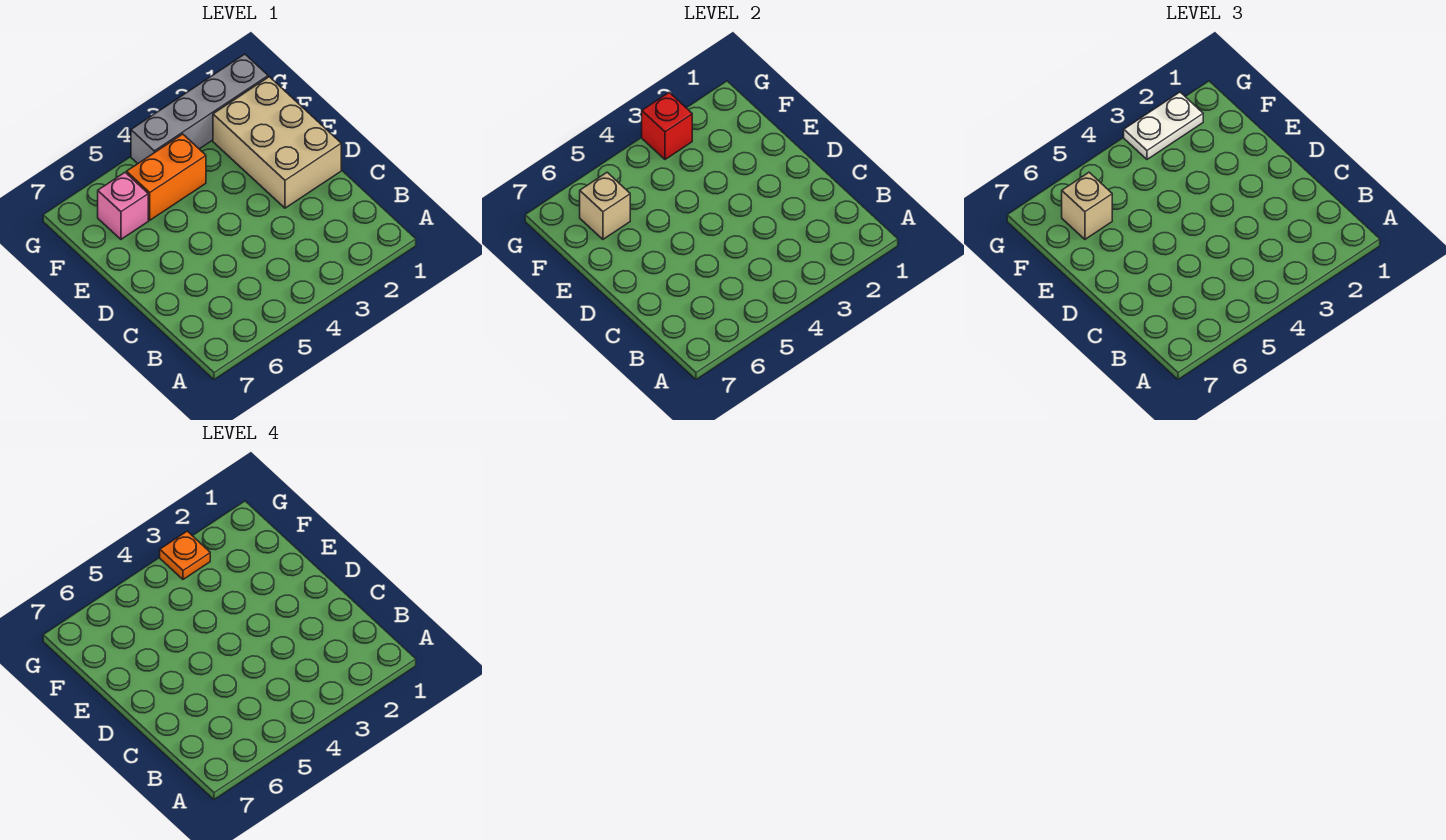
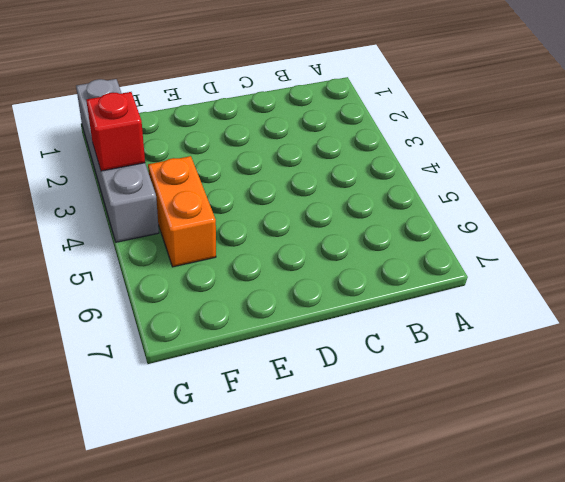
none -> tan brick D1:F2 level 1
none -> pink brick F6 level 1

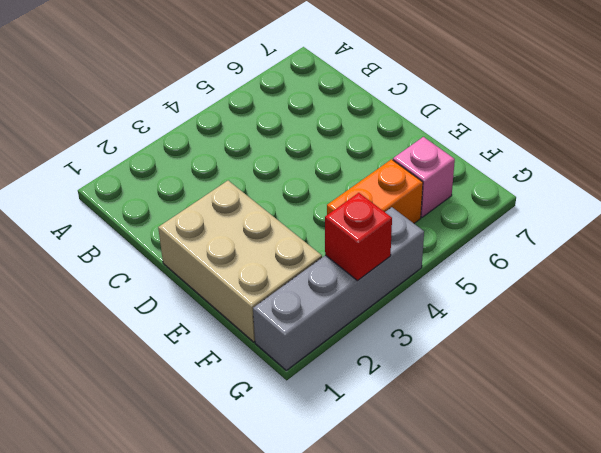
none -> tan brick F6 level 2
none -> tan brick F6 level 3

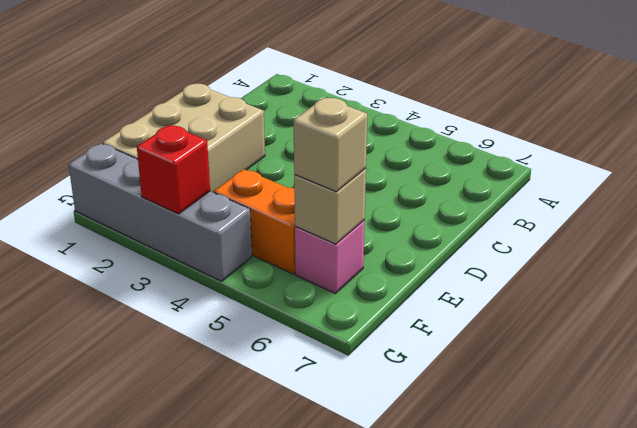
none -> white plate G2:G3 level 3
none -> orange plate G3 level 4

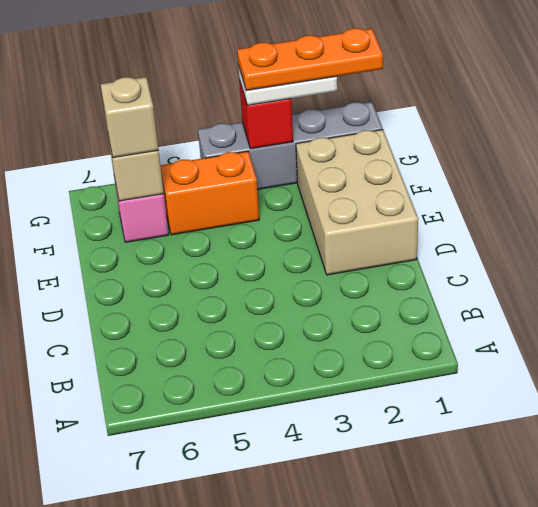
orange plate G1:G3 level 4 -> orange plate G3 level 4

